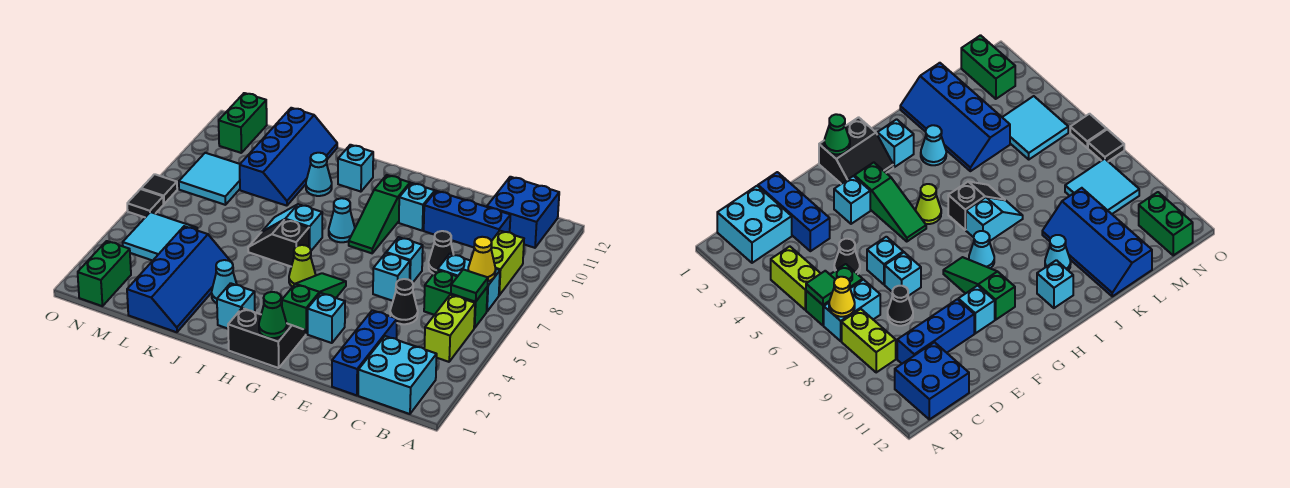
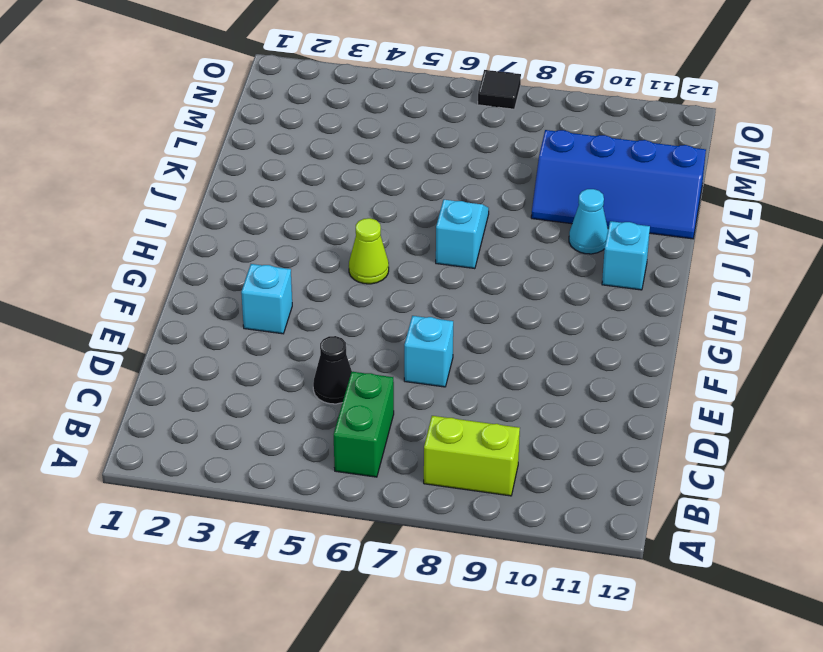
none -> cyan brick B1:C2 level 1
none -> lime brick B4:B5 level 1
none -> cyan brick B7:C7 level 1
none -> blue brick B11:C12 level 1

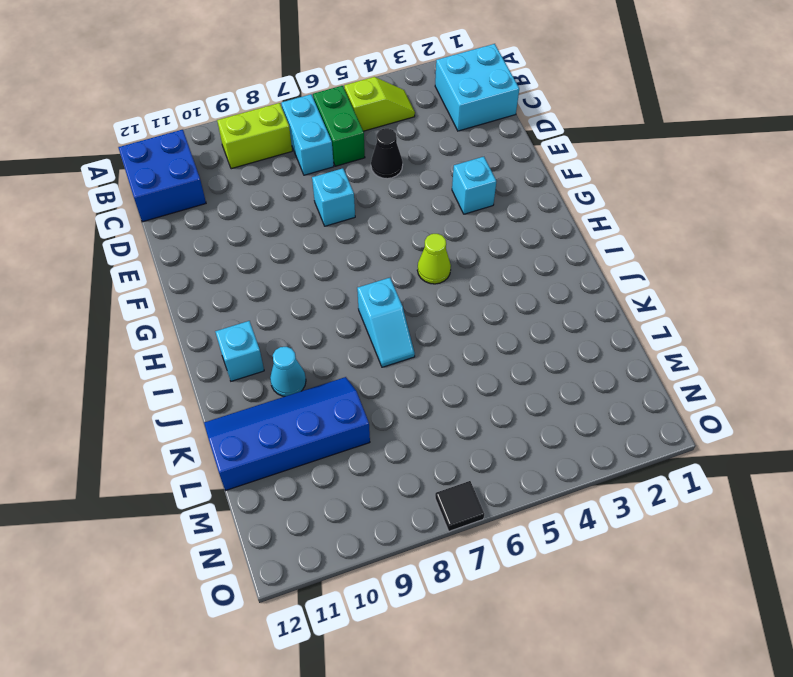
lime slope B4:B5 level 1 top 5 -> lime brick B4:B5 level 1
none -> blue brick C10:E10 level 1
none -> blue brick D1:D3 level 1
none -> black cone D8 level 1
none -> cyan brick E6 level 1

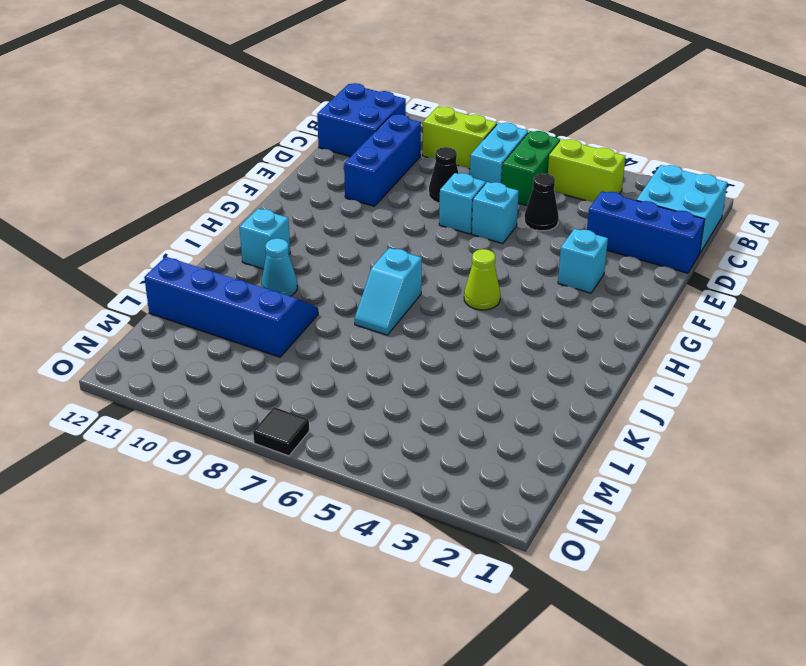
none -> cyan brick F10 level 1
none -> black slope G1:H2 level 1 top 1
none -> green slope G3:G5 level 1 top 3
none -> green slope G8:G10 level 1 top 10

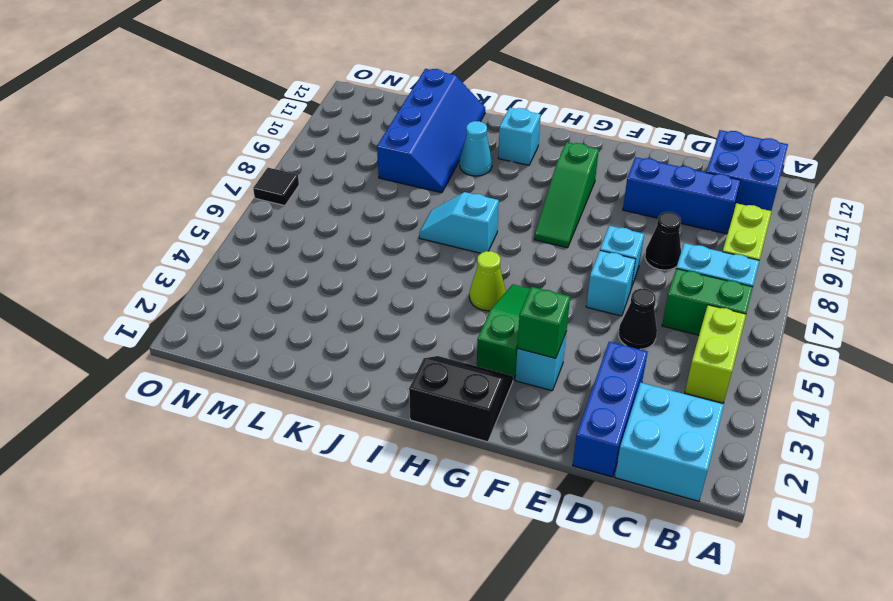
green brick F3 level 2 -> none
none -> cyan brick F10 level 1
none -> cyan cone H8 level 1
none -> cyan brick I2 level 1
none -> black slope I6:J6 level 1 top I

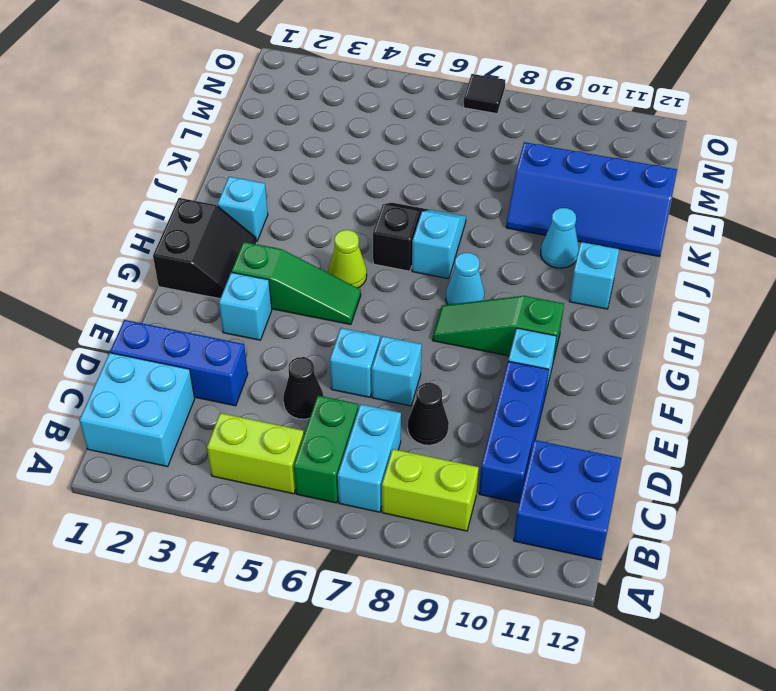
none -> cyan cone J3 level 1
none -> blue slope K1:L4 level 1 top L
none -> cyan tile M4:N5 level 1
none -> cyan tile M8:N9 level 1

